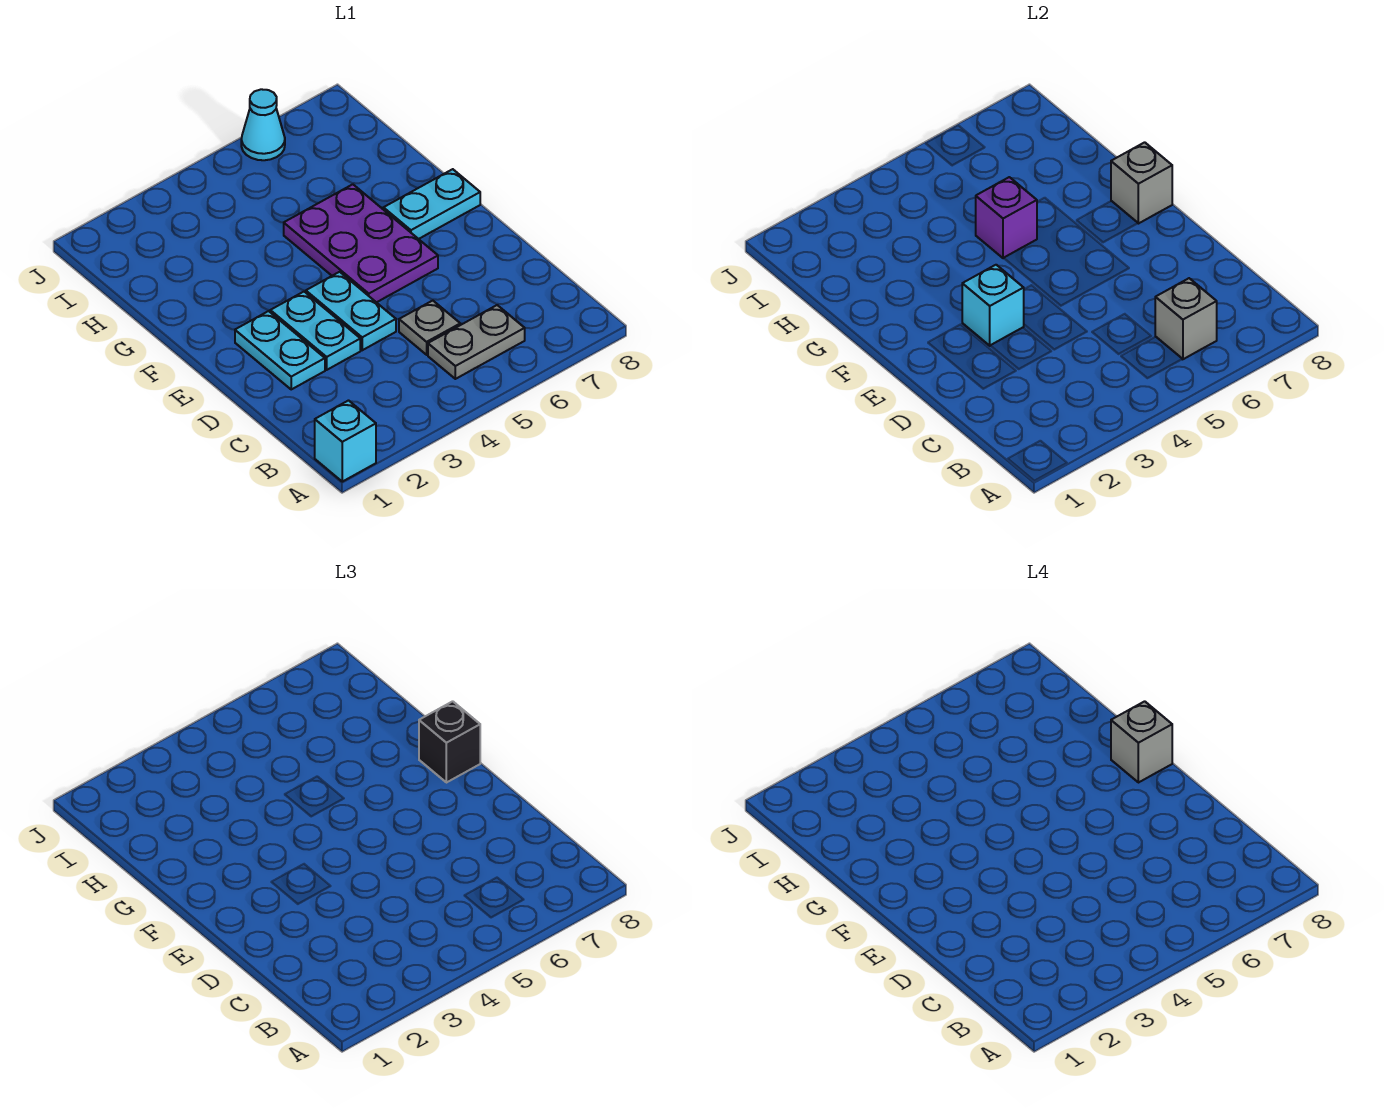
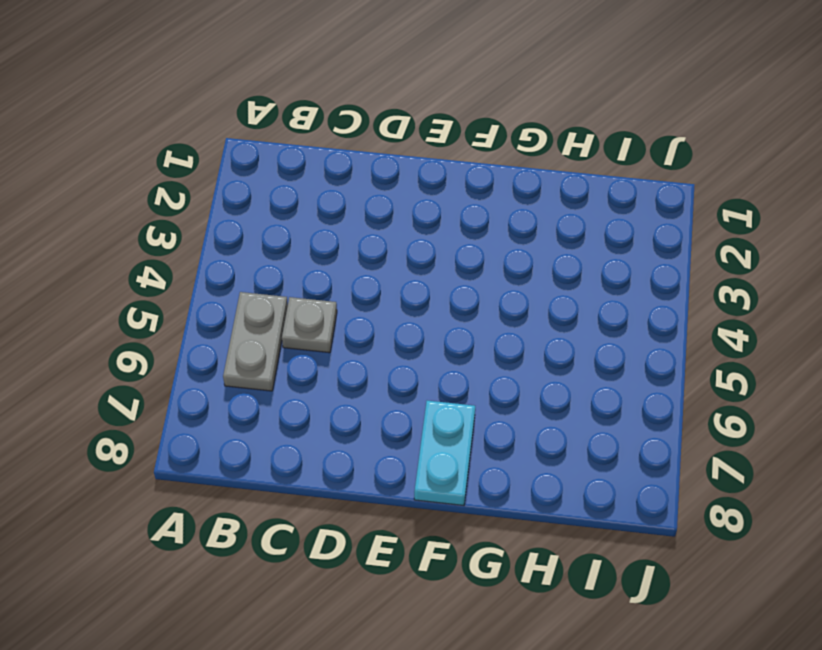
none -> cyan brick A1 level 1
none -> cyan plate D2:E2 level 1
none -> cyan plate D3:E3 level 1

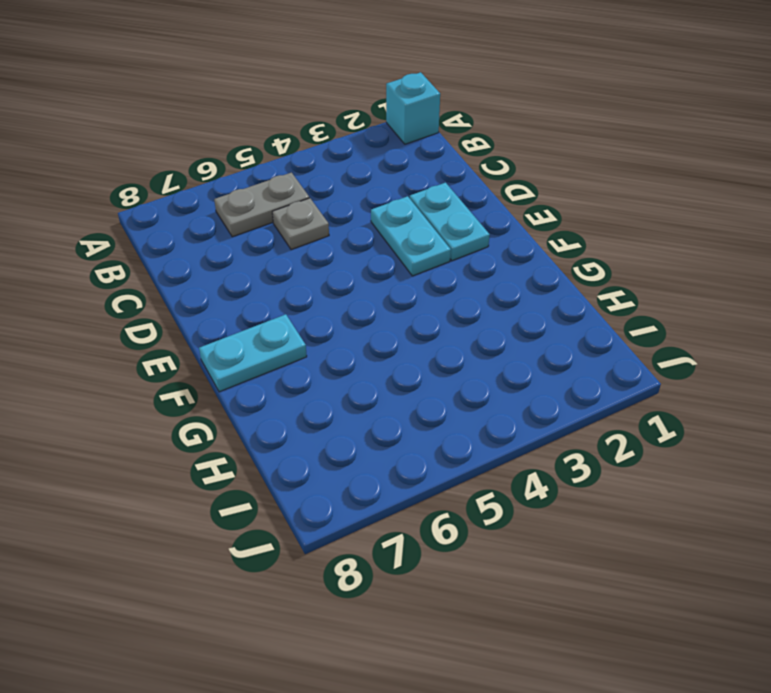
none -> cyan plate D4:E4 level 1
none -> purple plate E5:G6 level 1
none -> cyan cone J6 level 1

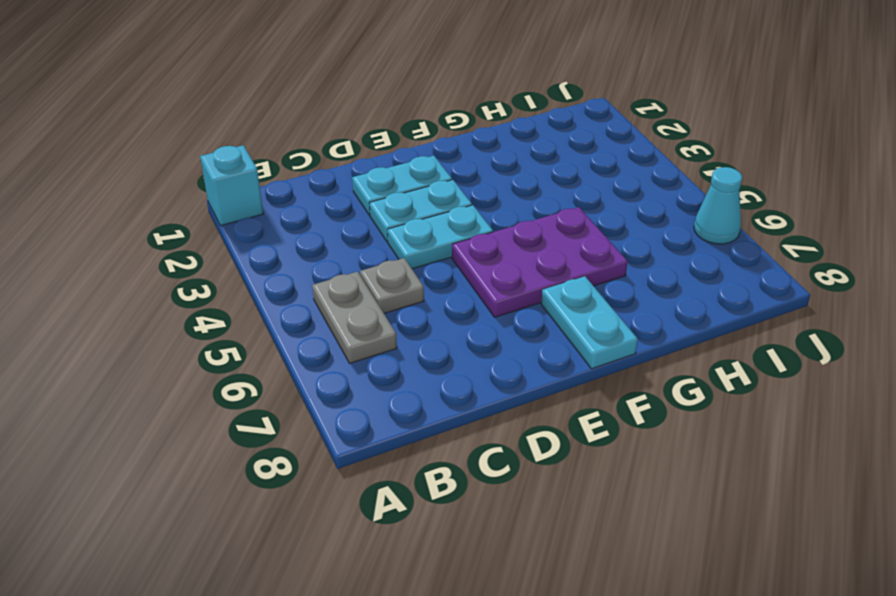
none -> grey brick B6 level 2
none -> cyan brick E3 level 2
none -> grey brick F8 level 2

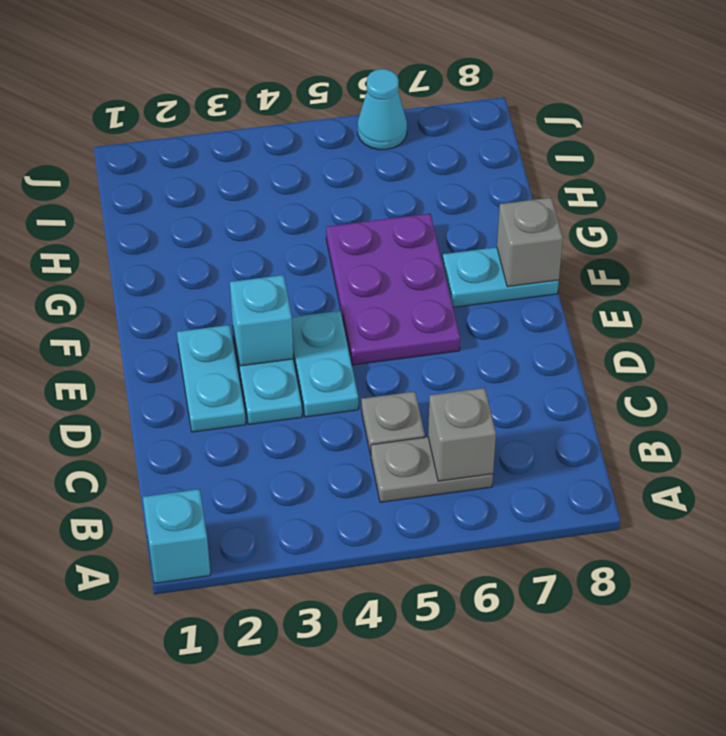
none -> purple brick G5 level 2
none -> black brick F8 level 3
none -> grey brick F8 level 4

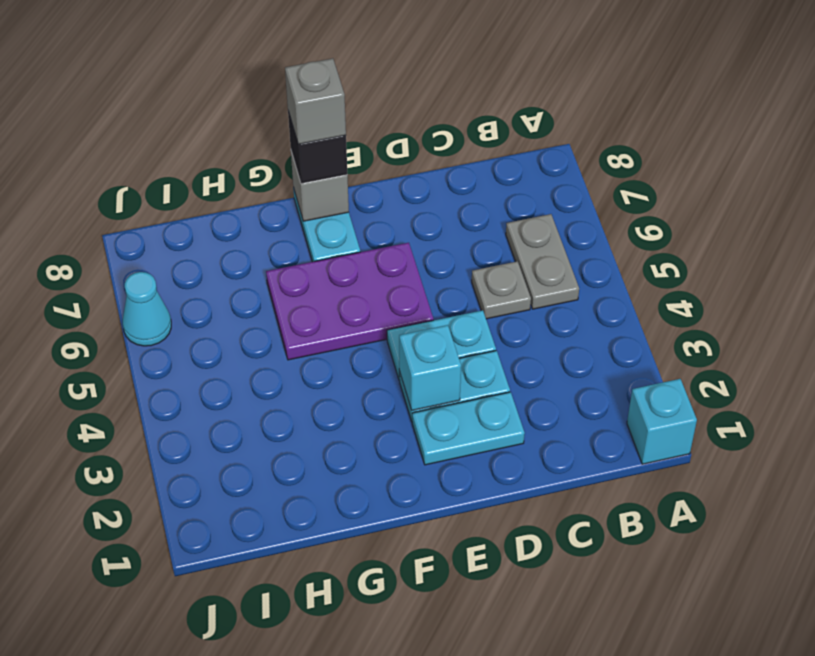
none -> grey brick B6 level 2
none -> purple brick G5 level 2

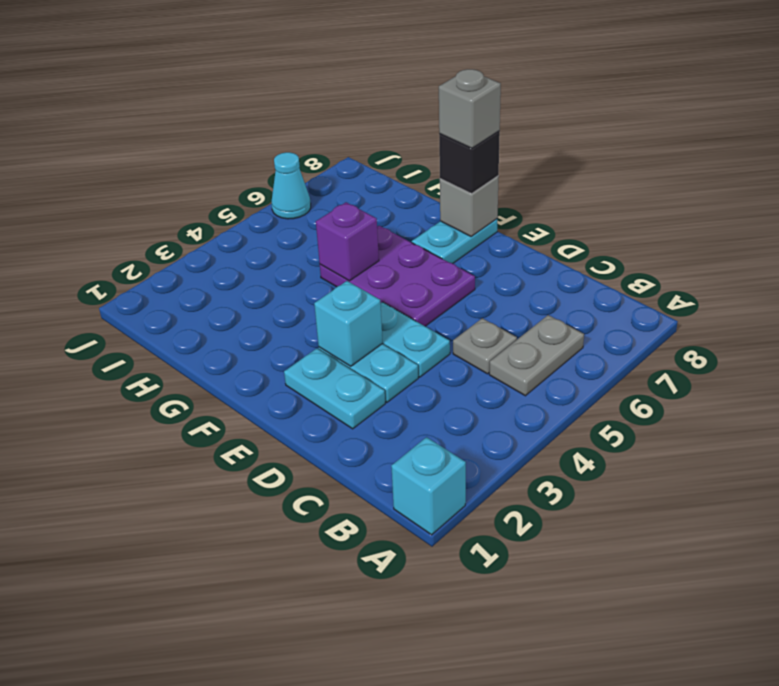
none -> grey brick B6 level 2

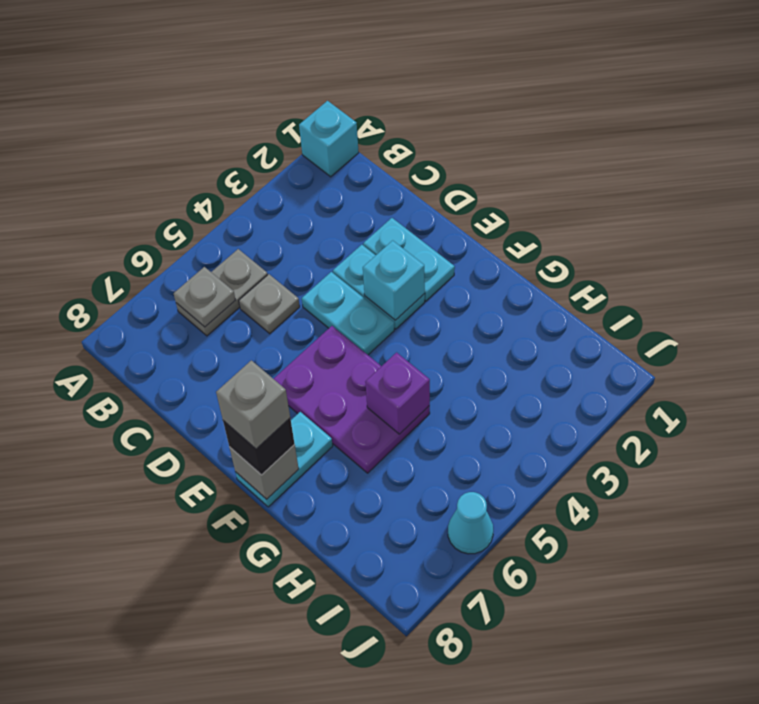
grey plate B6 level 2 -> grey brick B6 level 2

